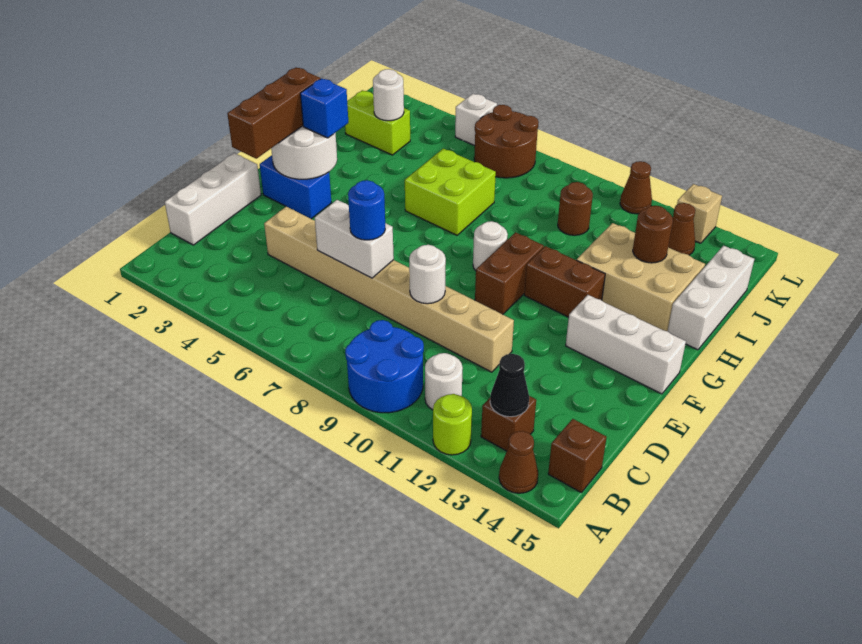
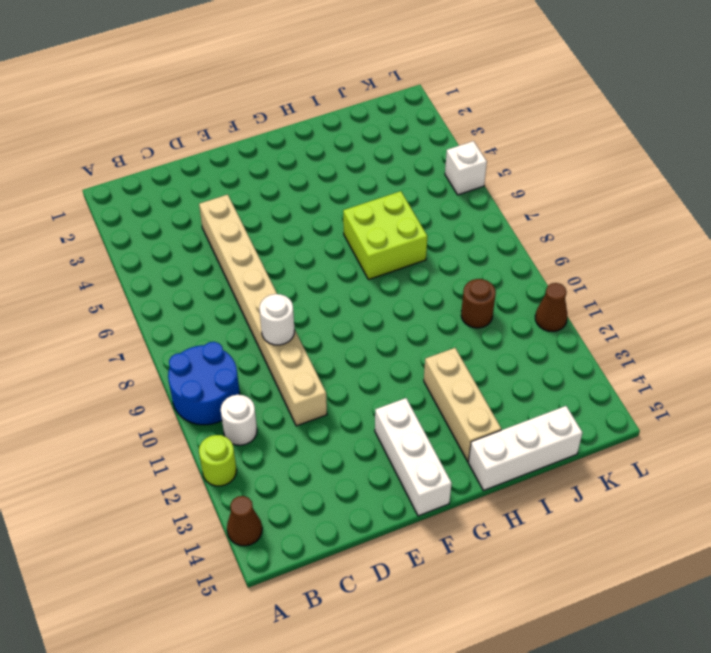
tan brick H12:H14 level 1 -> tan brick H12:I14 level 1
none -> brown brick B13 level 1
none -> brown brick B15 level 1
none -> white brick C1:E1 level 1
none -> blue brick F2:F3 level 1

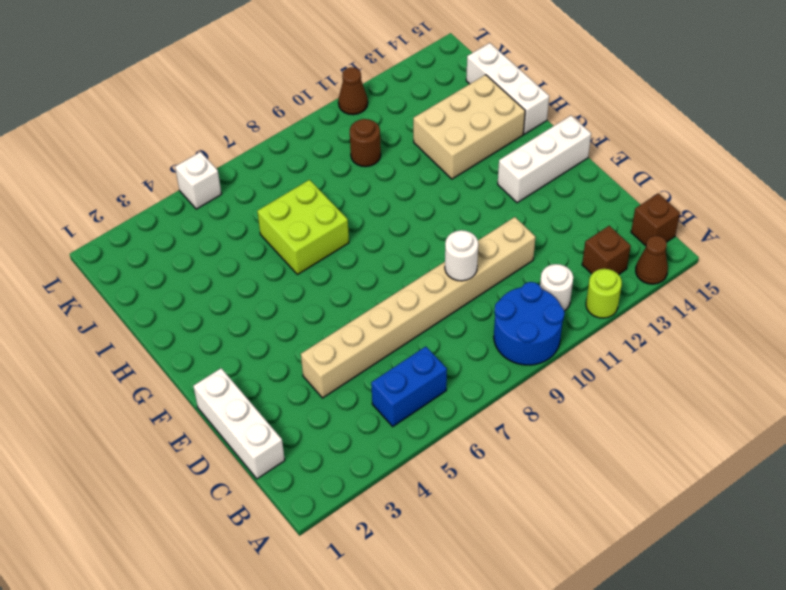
blue brick B5:B6 level 1 -> blue brick F2:F3 level 1
none -> brown brick F10:G10 level 1
none -> white round brick G9 level 1
none -> brown brick G11:G12 level 1
none -> lime brick J2:J3 level 1

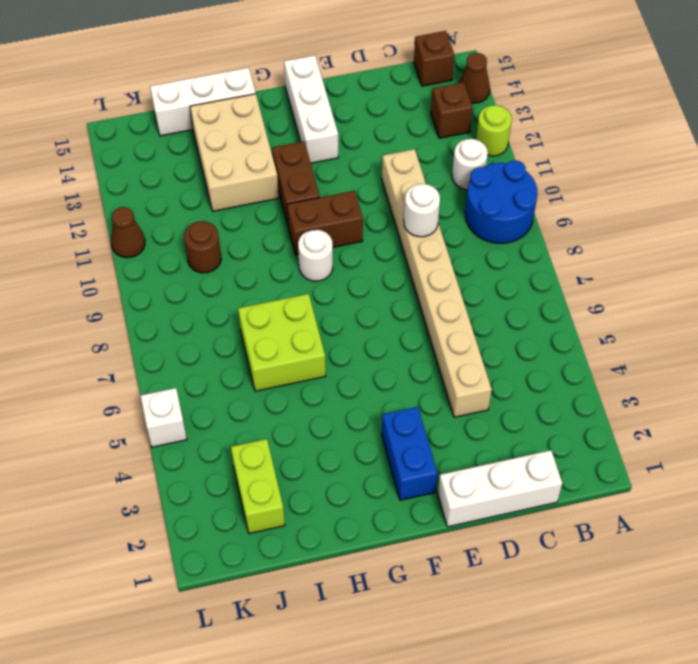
none -> brown round brick K6:L7 level 1
none -> brown cone K13 level 1
none -> tan brick L13 level 1
none -> black cone B13 level 2

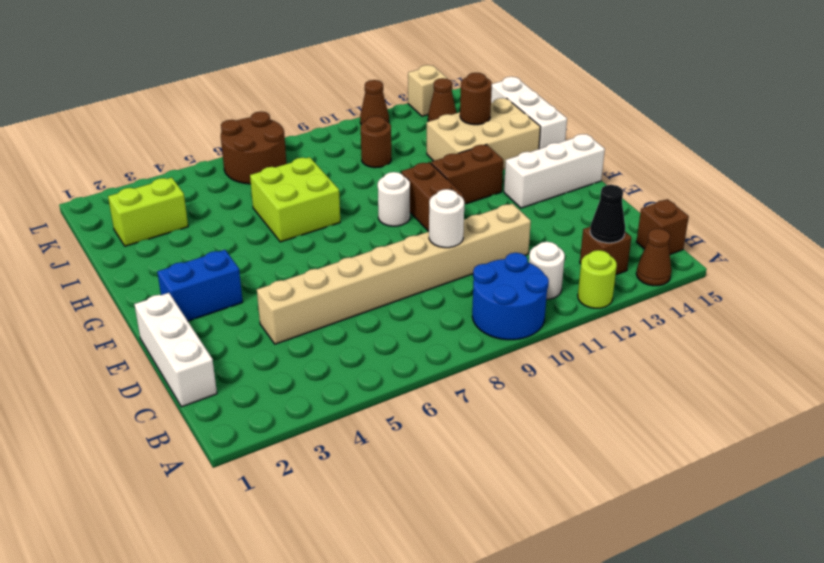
none -> white brick L5 level 1
none -> white brick D6:D7 level 2
none -> white round brick F2:G3 level 2
none -> white round brick J3 level 2

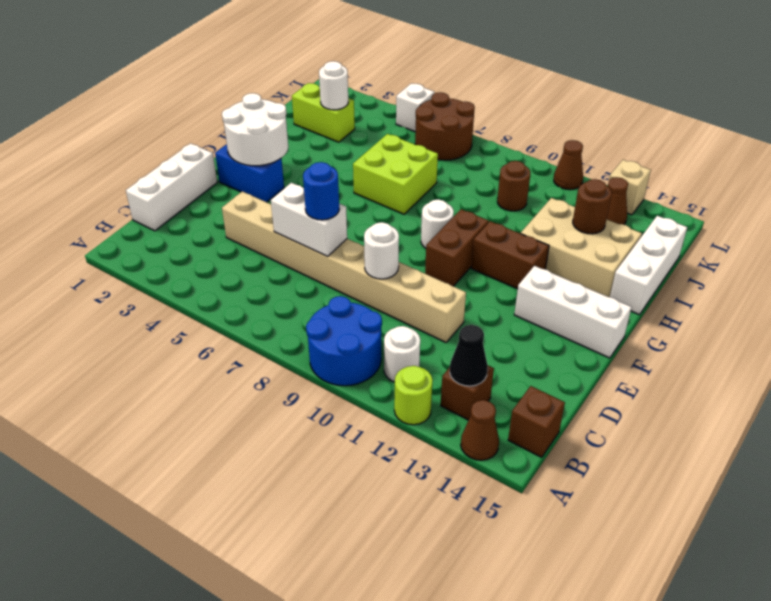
none -> brown brick E2:G2 level 3
none -> blue brick G3 level 3

